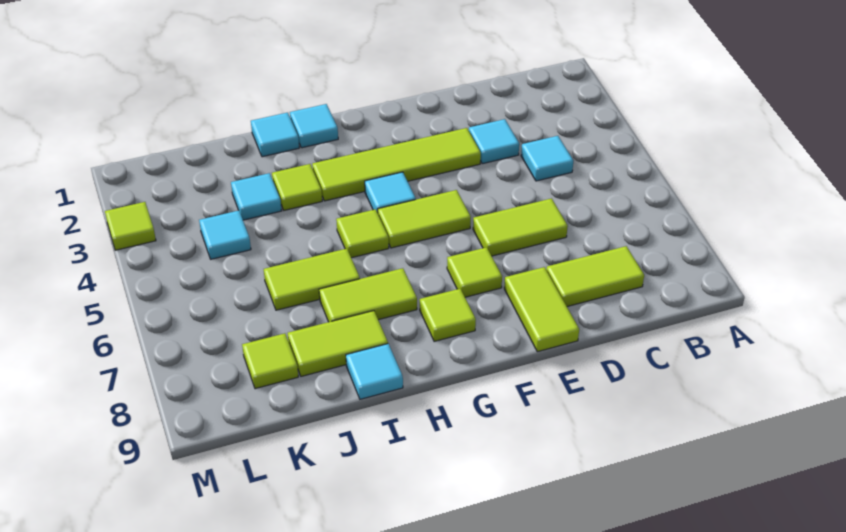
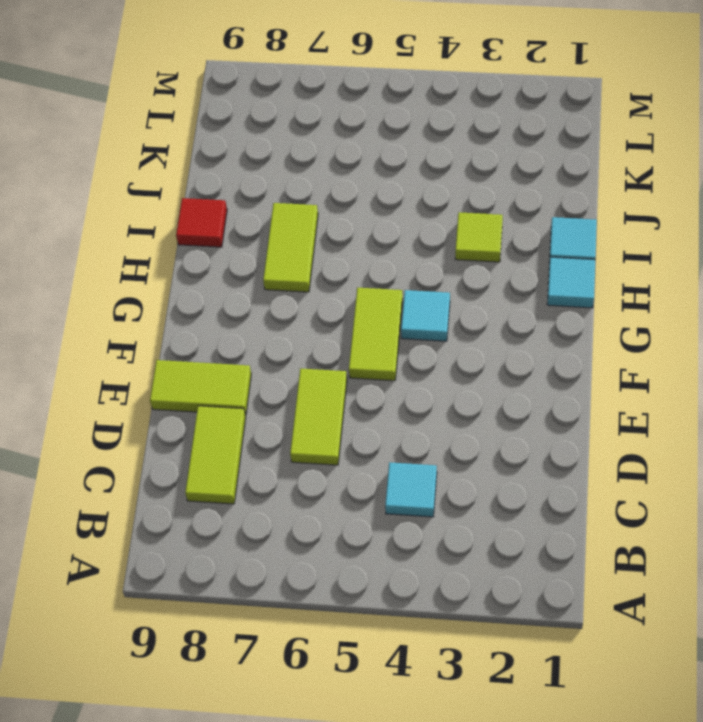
red tile I9 level 1 -> cyan tile I9 level 1
none -> cyan tile D3 level 1
none -> lime tile E3:H3 level 1
none -> lime tile F7 level 1

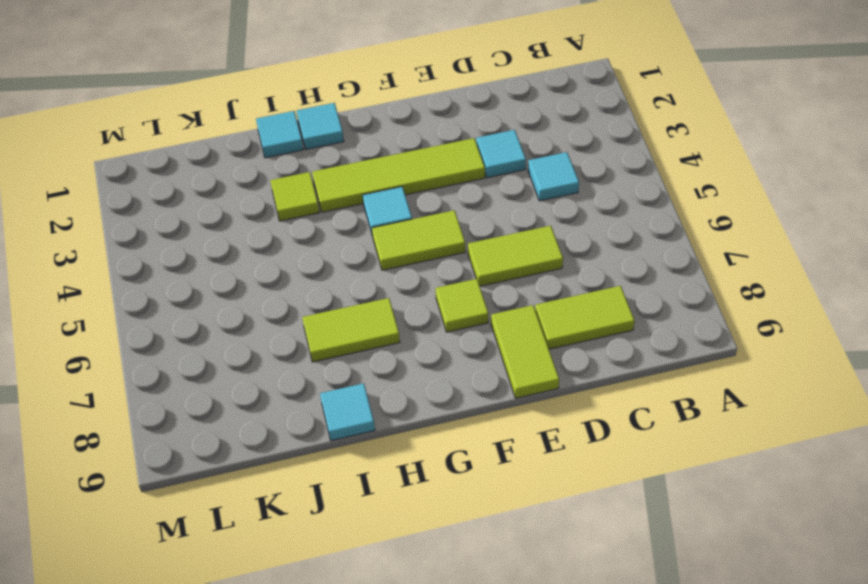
none -> lime tile G8 level 1
none -> lime tile H5 level 1
none -> lime tile I6:J6 level 1

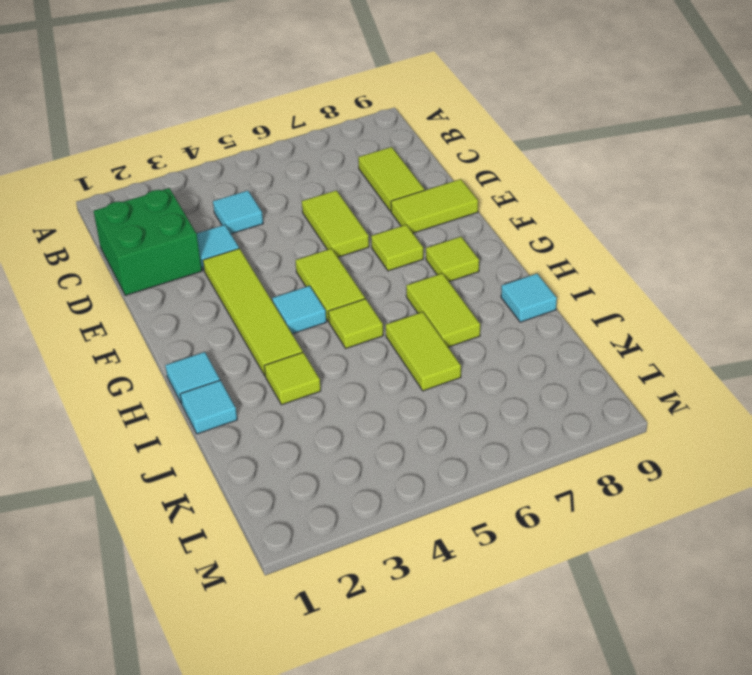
green brick C1:D2 level 1 -> none
none -> lime tile I8:J8 level 1
none -> cyan tile J3 level 1
none -> cyan tile K4 level 1

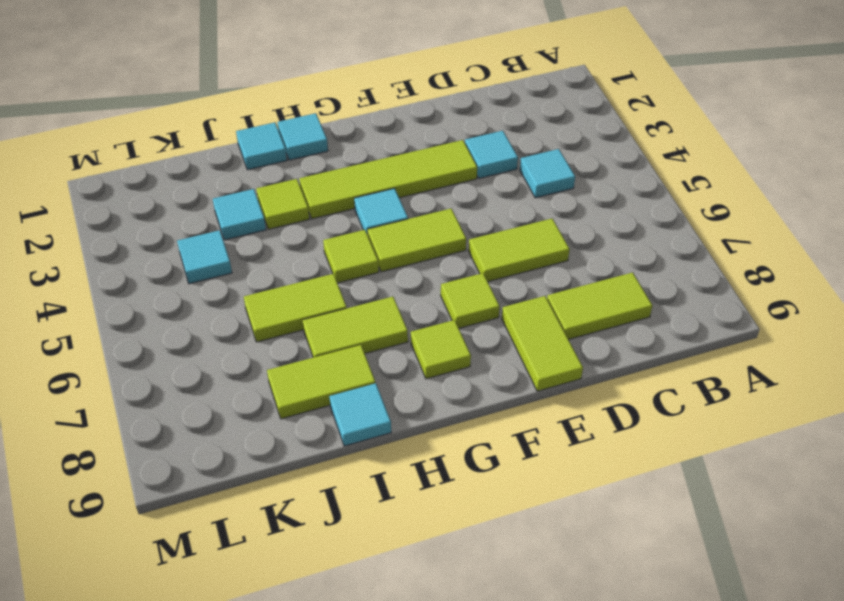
none -> lime tile K8 level 1
none -> lime tile M3 level 1

